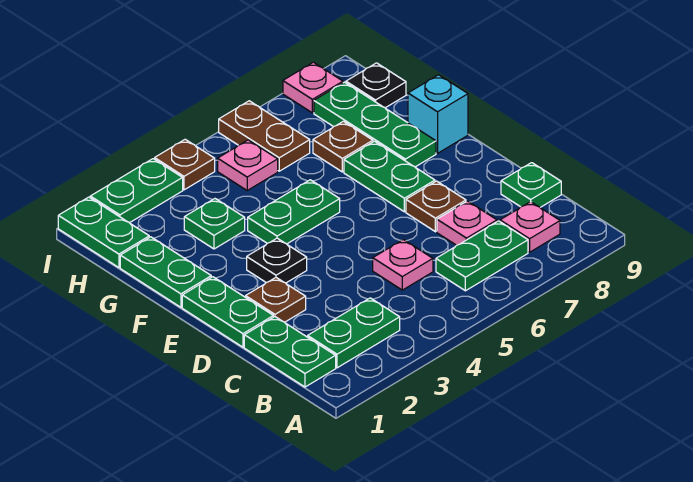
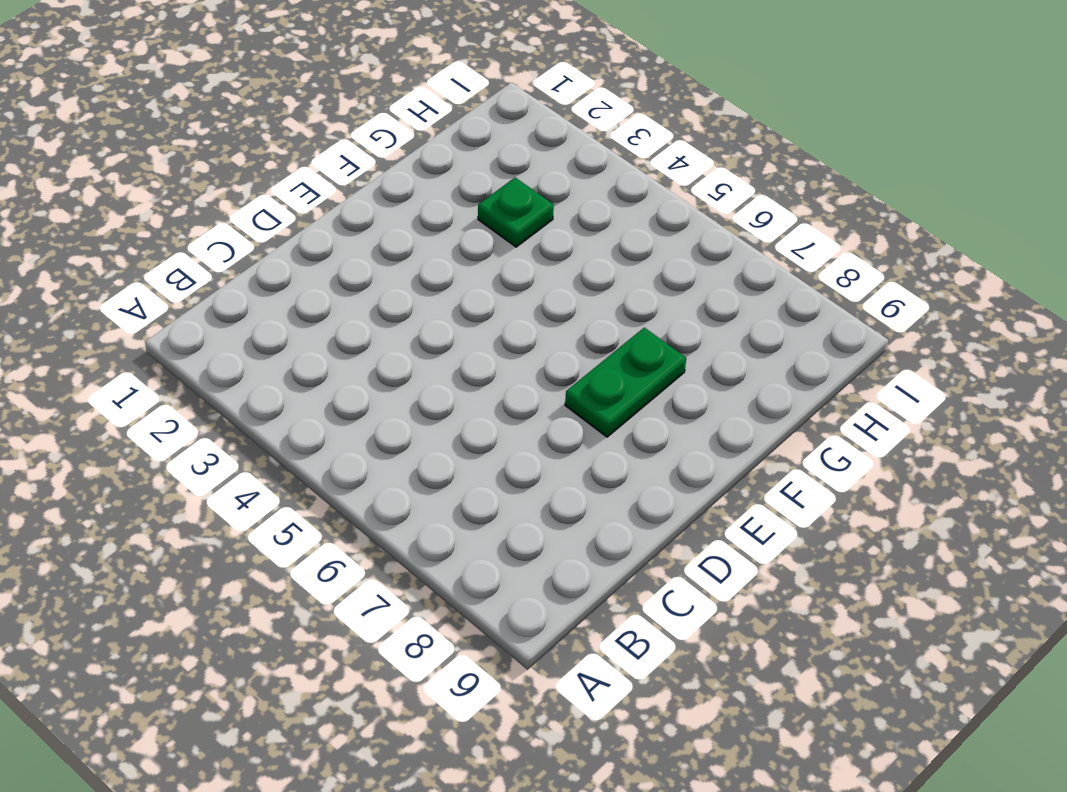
none -> green plate B1:C1 level 1
none -> green plate B2:B3 level 1
none -> green plate B6:B7 level 1

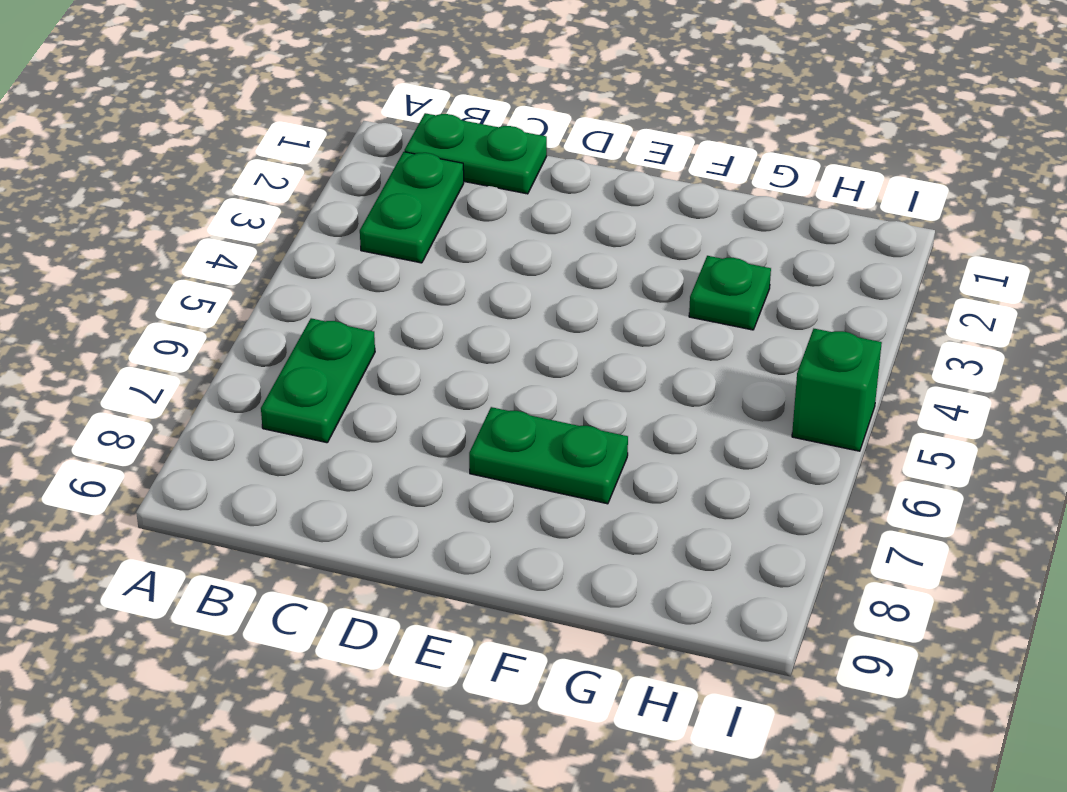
green brick I5 level 1 -> none
none -> pink plate B8 level 1
none -> pink plate C5 level 1
none -> pink plate C7 level 1

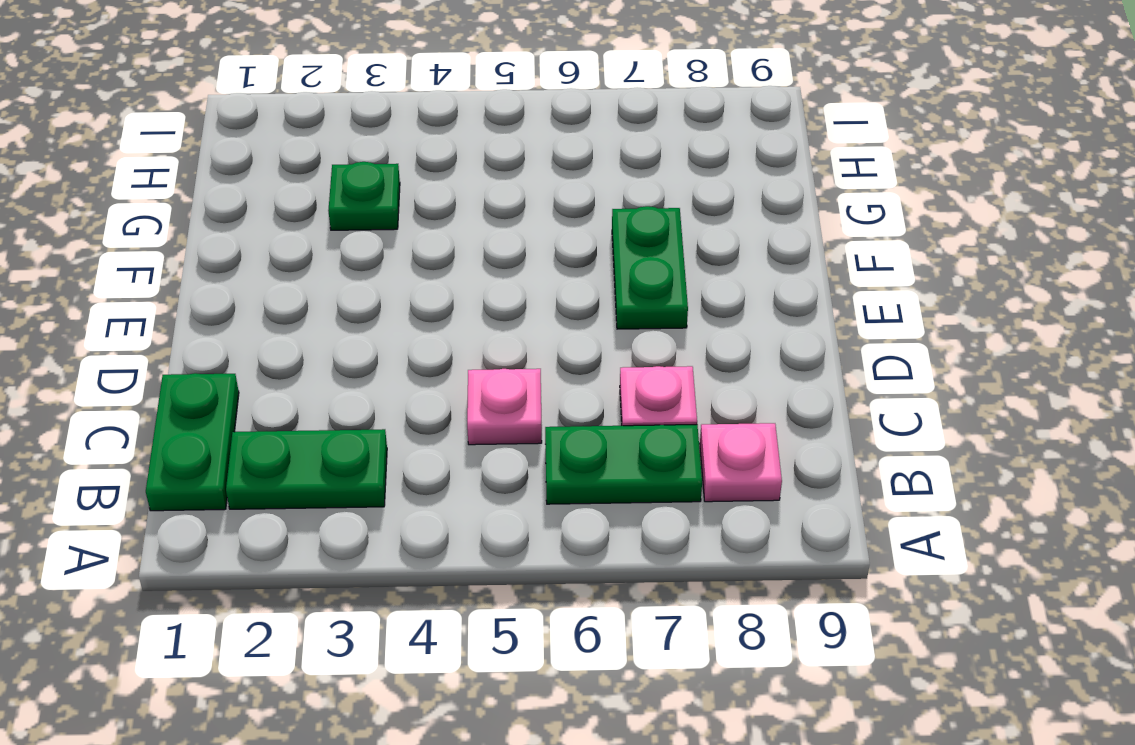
none -> green plate C9 level 1
none -> green plate D1:E1 level 1
none -> brown plate D2 level 1

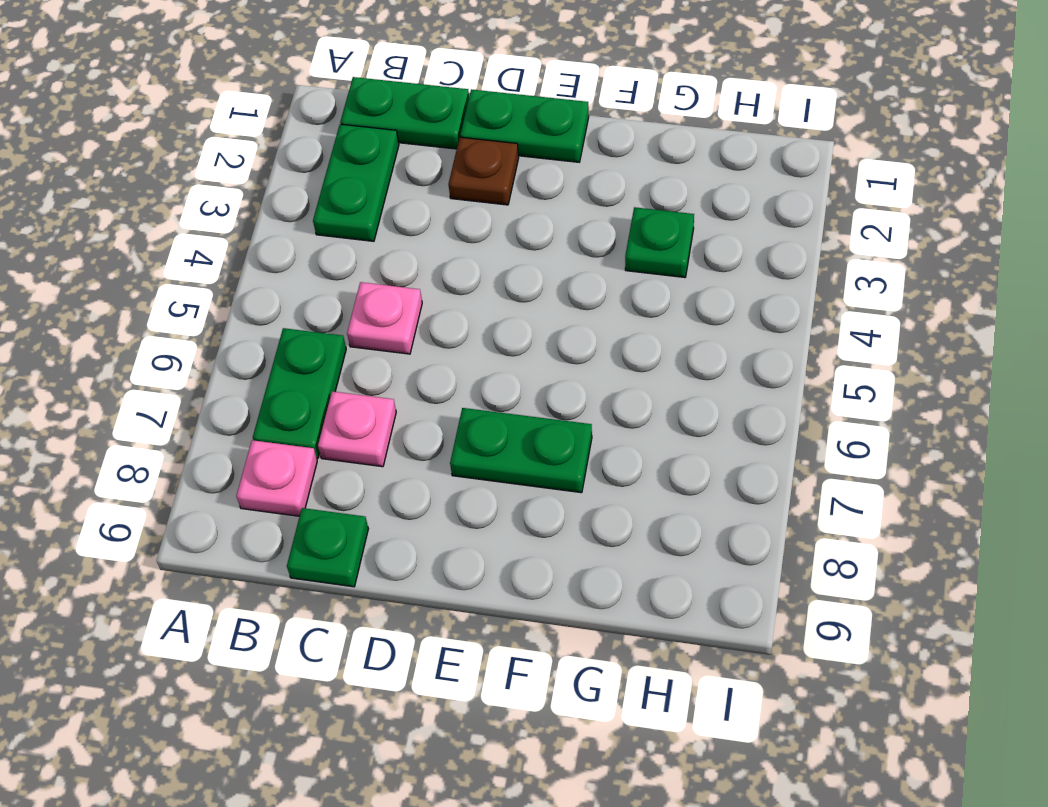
none -> brown plate D7 level 1
none -> black plate E3 level 1
none -> green plate F1:G1 level 1

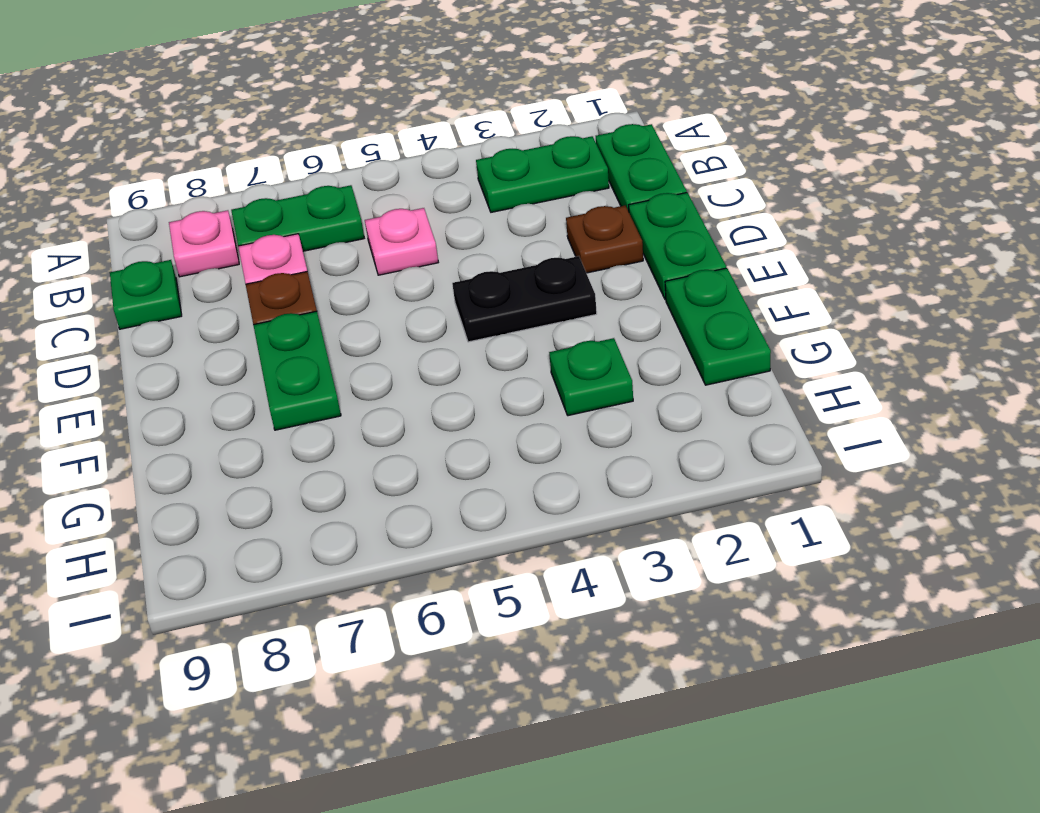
black plate E3:E4 level 1 -> black plate E3 level 1
none -> green plate F4:F5 level 1
none -> green plate F8:H8 level 1
none -> cyan brick F9 level 1

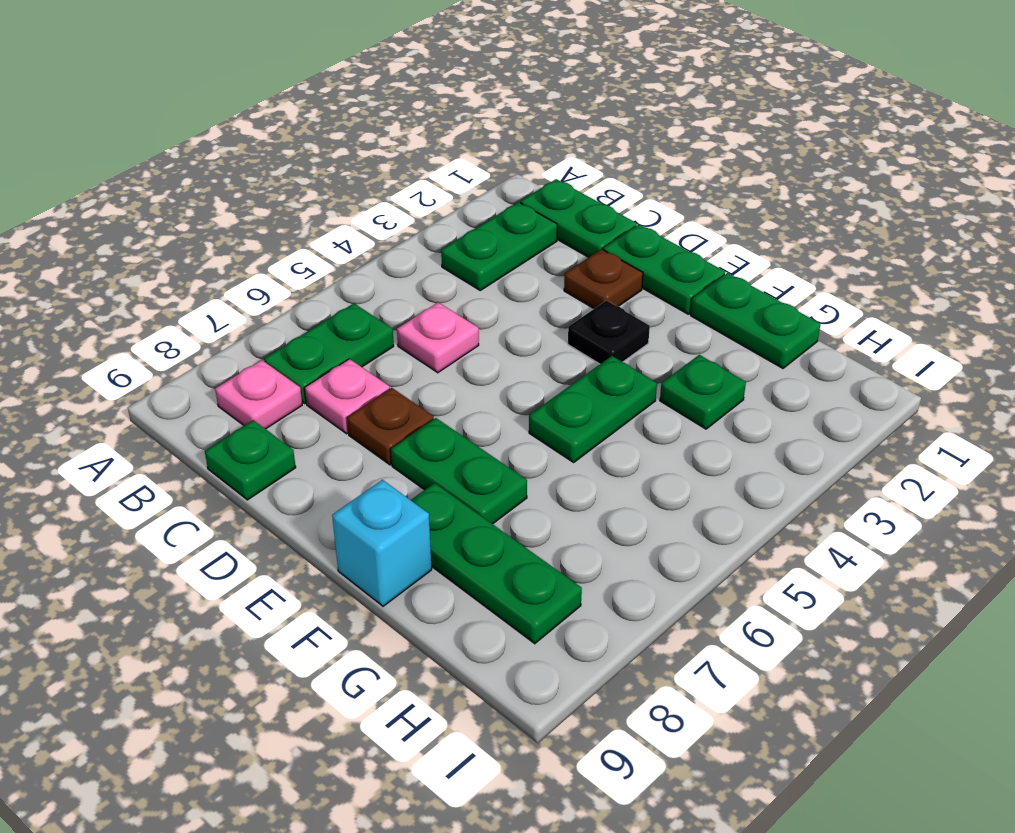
none -> brown plate G7 level 1
none -> green plate H1:I1 level 1
none -> pink plate H5 level 1

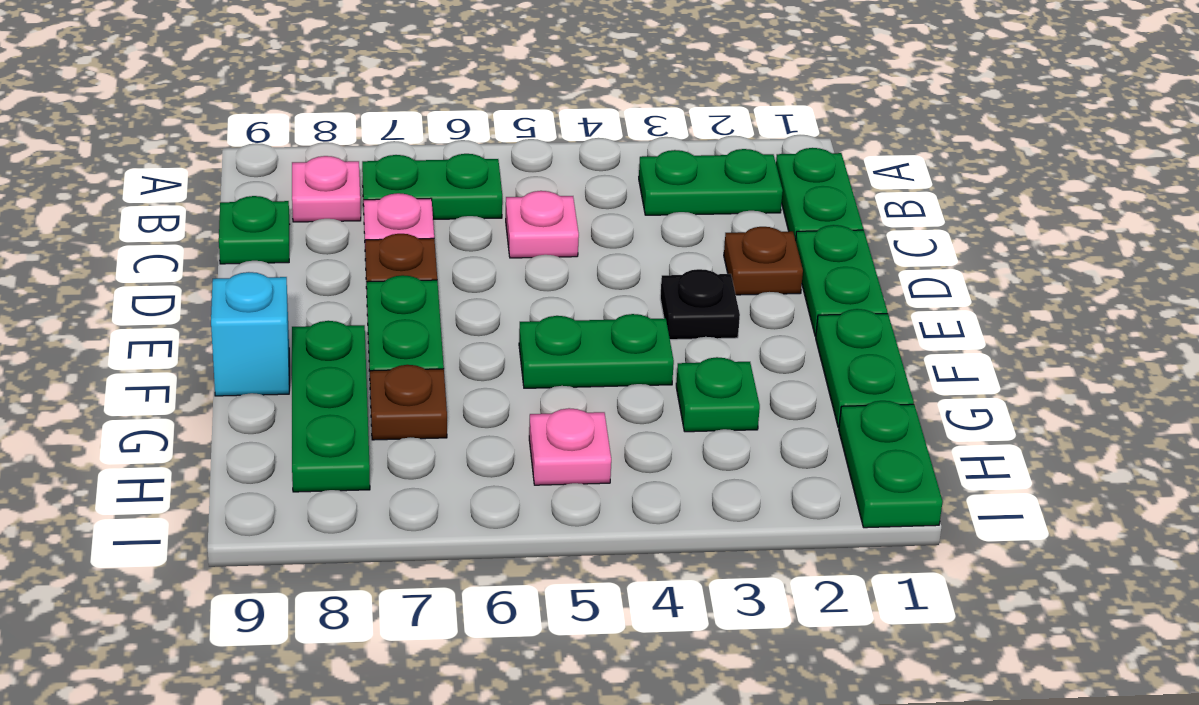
none -> brown plate H6:I6 level 1
none -> black plate H9 level 1
none -> green plate I2:I3 level 1

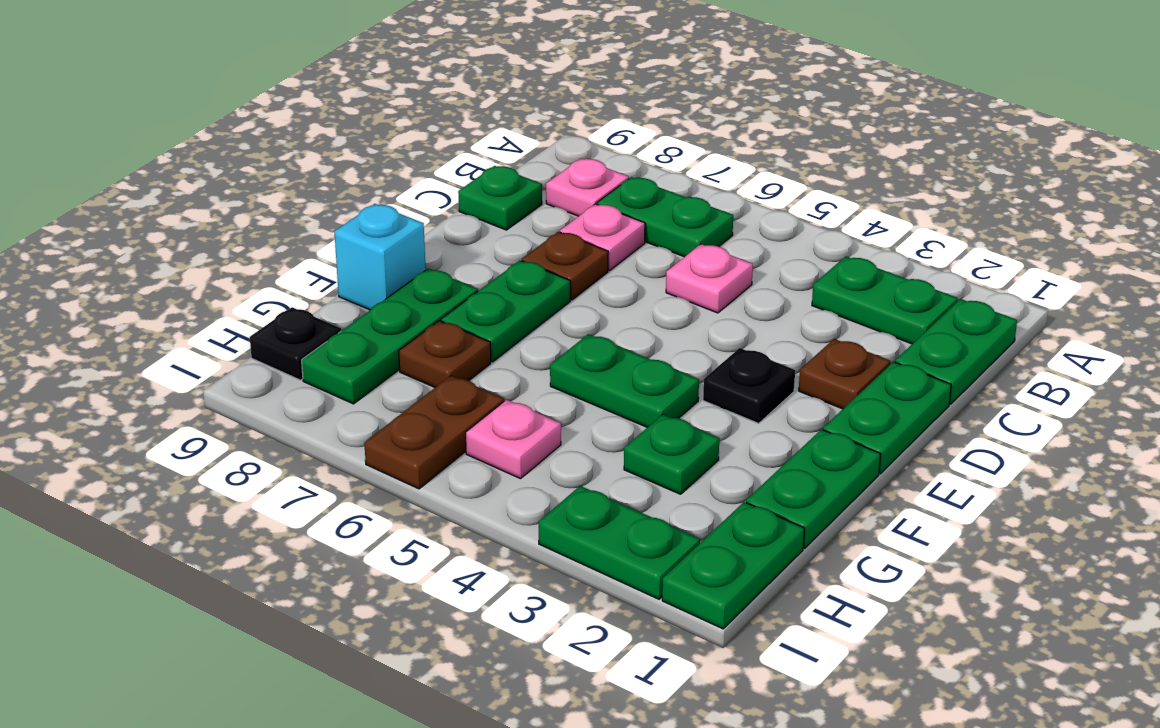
none -> brown plate I4 level 1
none -> pink plate I8 level 1

